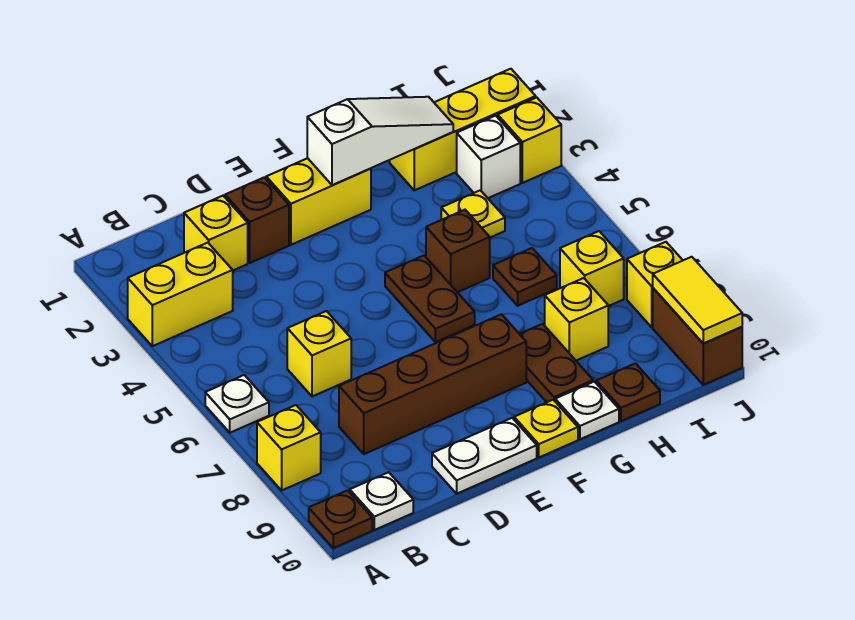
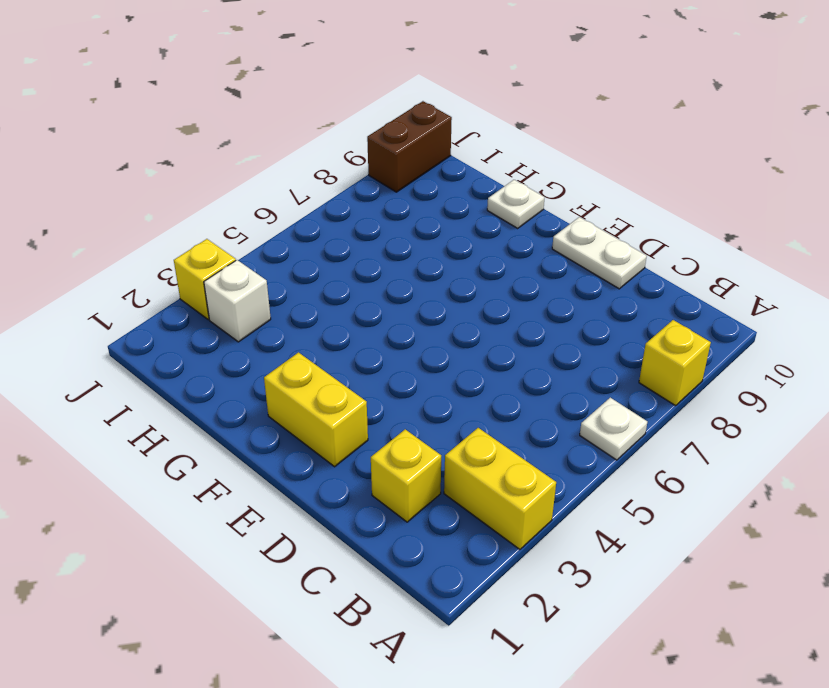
none -> brown plate A10 level 1
none -> white plate B10 level 1
none -> yellow brick C6 level 1

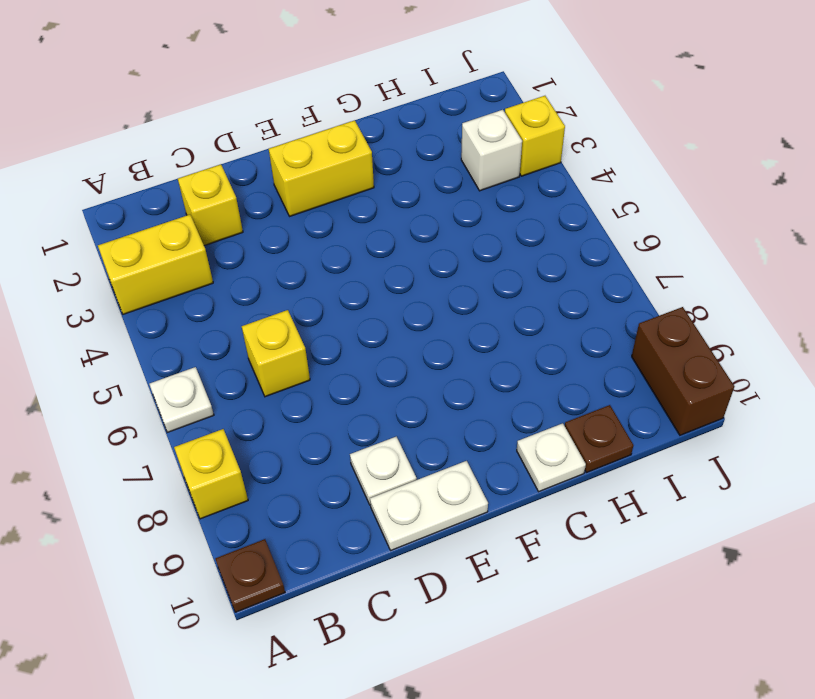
white plate D9 level 1 -> white plate B10 level 1
none -> brown brick C8:F8 level 1
none -> brown brick D2 level 1
none -> brown plate F5:F6 level 1

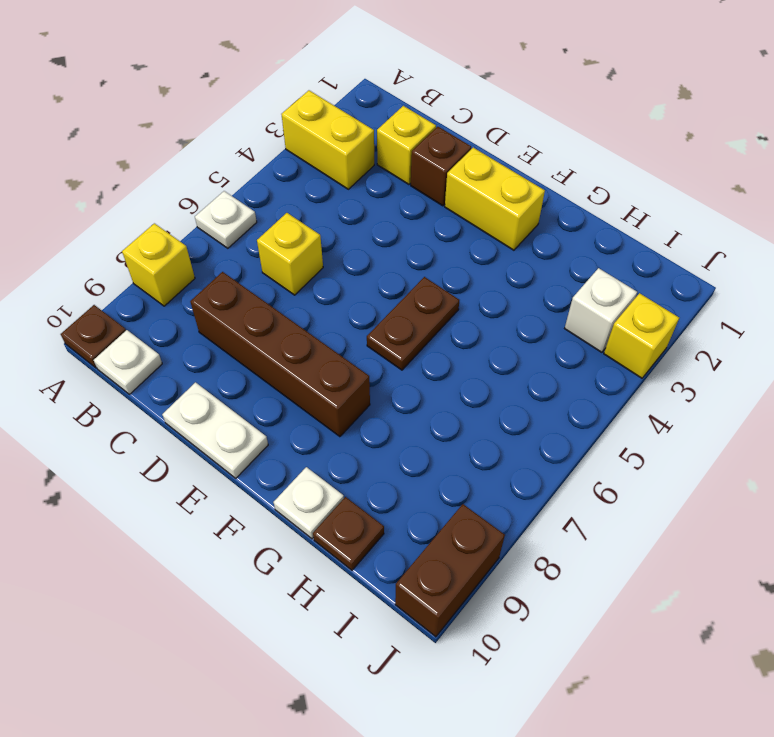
none -> yellow plate F10 level 1
none -> brown brick G5 level 1
none -> brown plate G8:G9 level 1

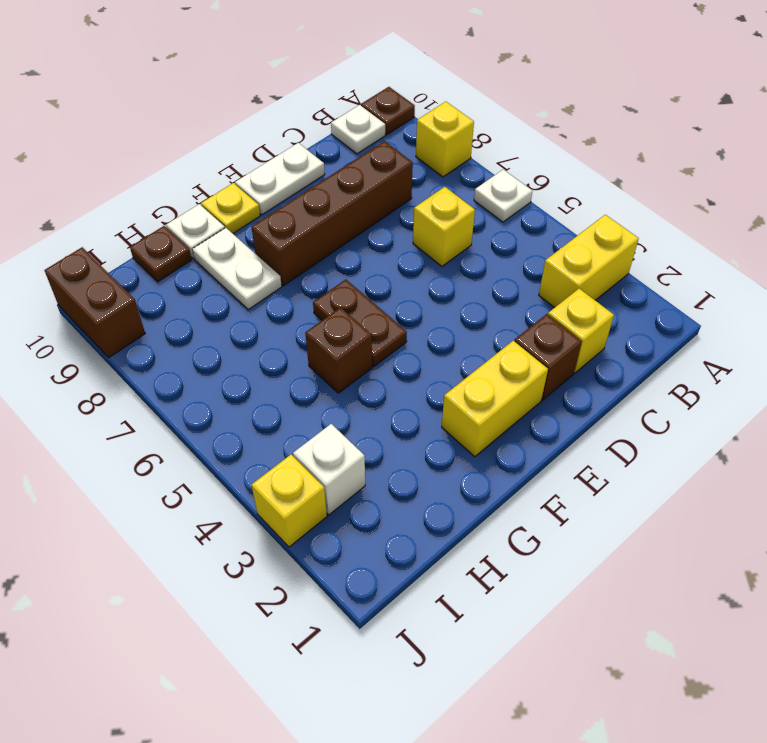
white plate G8:G9 level 1 -> brown plate G8:G9 level 1
none -> yellow brick H2:J2 level 1
none -> yellow plate H4 level 1
none -> brown plate H6 level 1

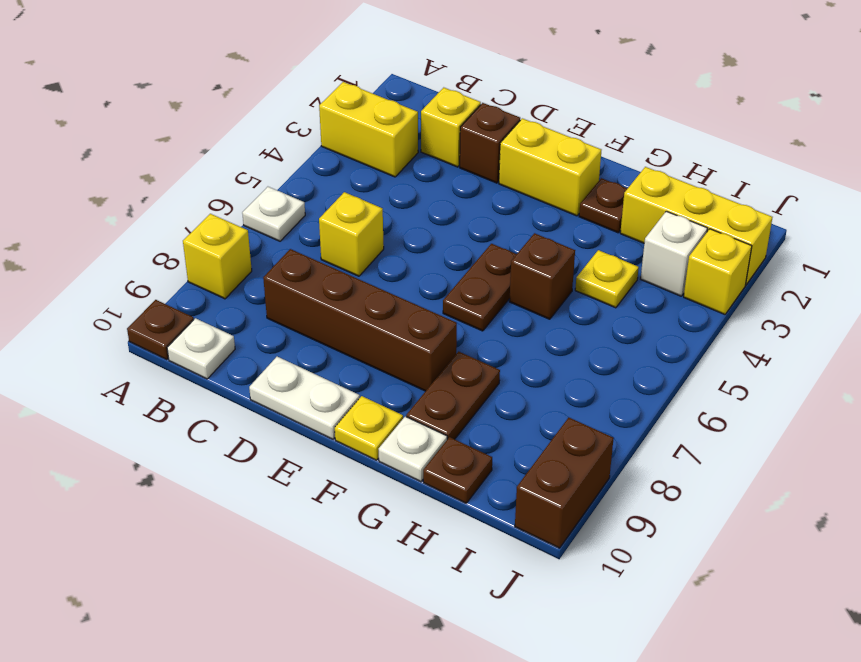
brown plate G2 level 1 -> brown plate H6 level 1
none -> yellow brick H8 level 1
none -> yellow brick I7 level 1
none -> yellow brick J8 level 1

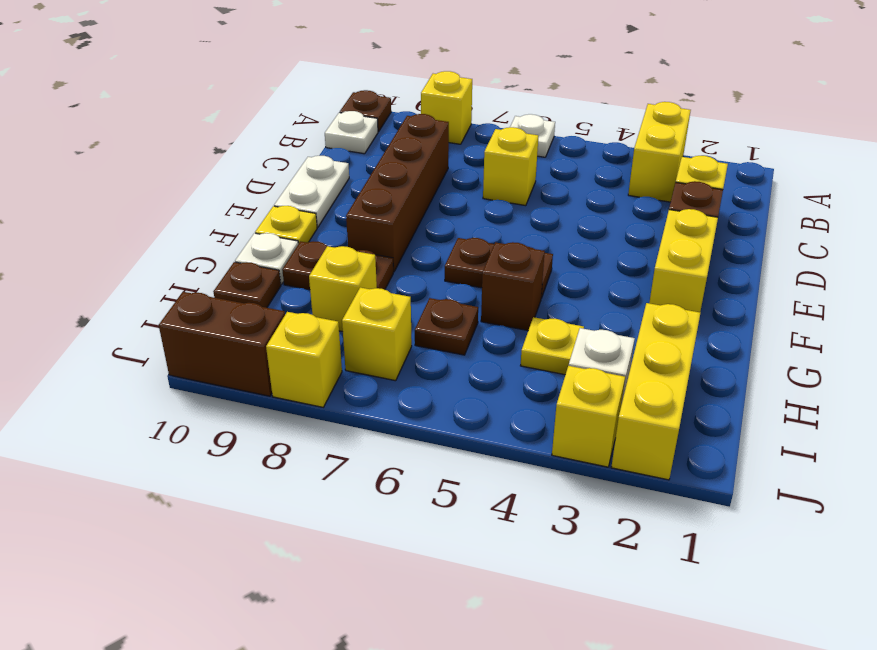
none -> white slope F2:H2 level 2 top F
none -> yellow tile J9:J10 level 2

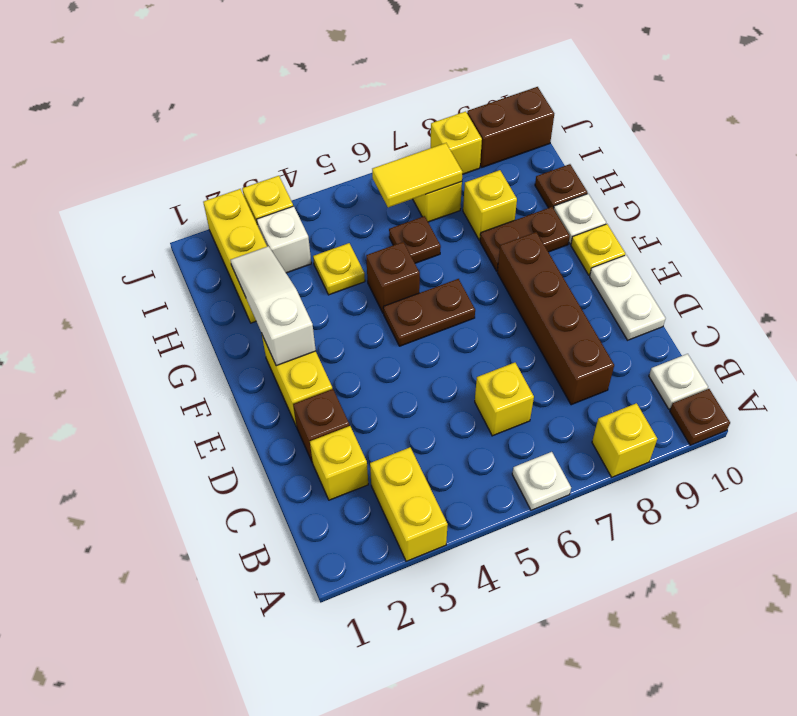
yellow tile I6:I7 level 2 -> yellow tile J9:J10 level 2

